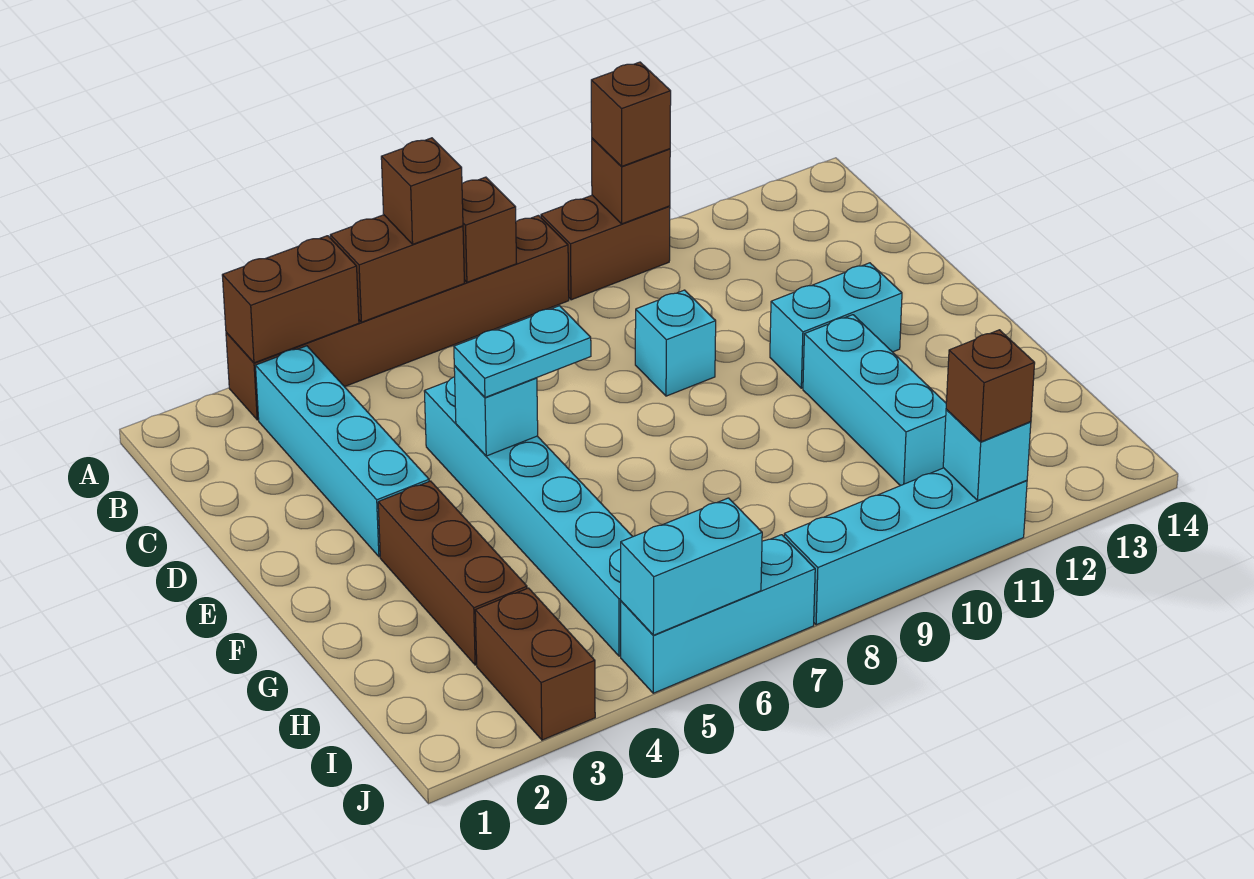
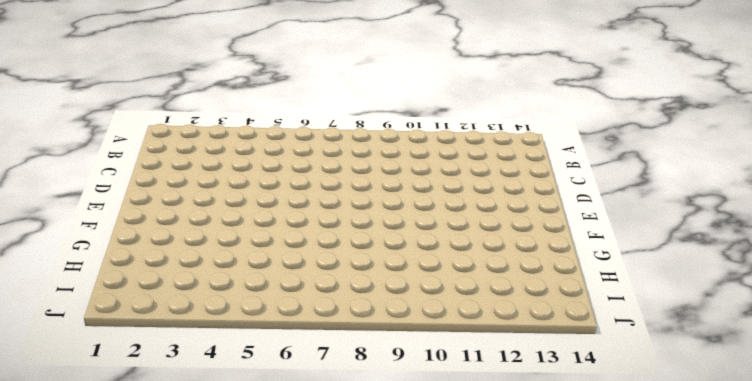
none -> brown brick A3:A8 level 1
none -> brown brick A9:A10 level 1
none -> cyan brick B3:E3 level 1

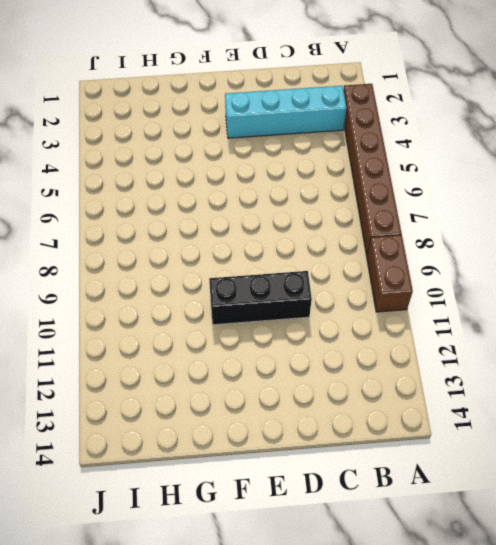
black brick D10:F10 level 1 -> none
none -> cyan brick D5:I5 level 1
none -> cyan brick D9 level 1
none -> cyan brick E11:E12 level 1

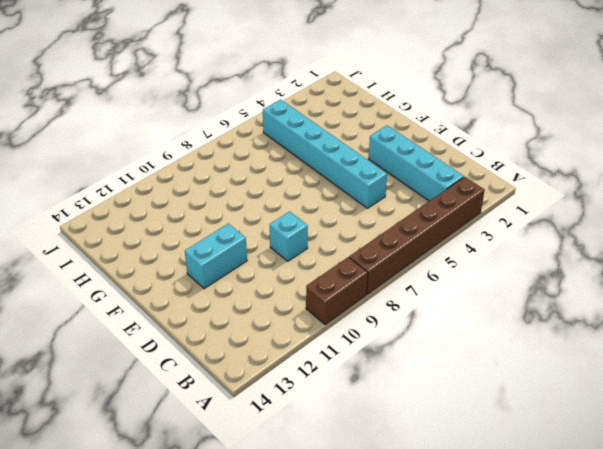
none -> brown brick F3:H3 level 1
none -> cyan brick F11:H11 level 1
none -> brown brick I3:J3 level 1

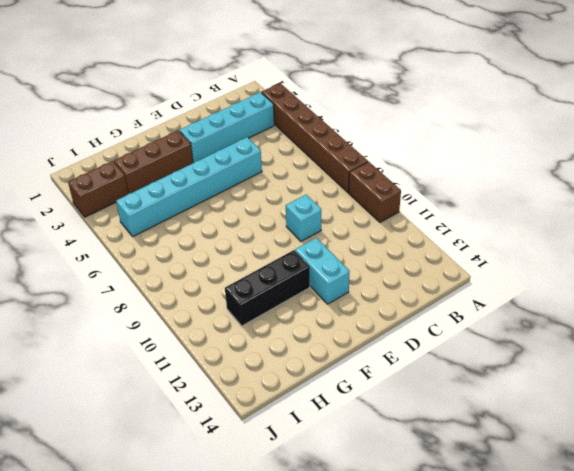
black brick F11:H11 level 1 -> cyan brick F11:H11 level 1
none -> cyan brick J5:J7 level 1
none -> cyan brick J8:J11 level 1
none -> brown brick A3:A4 level 2

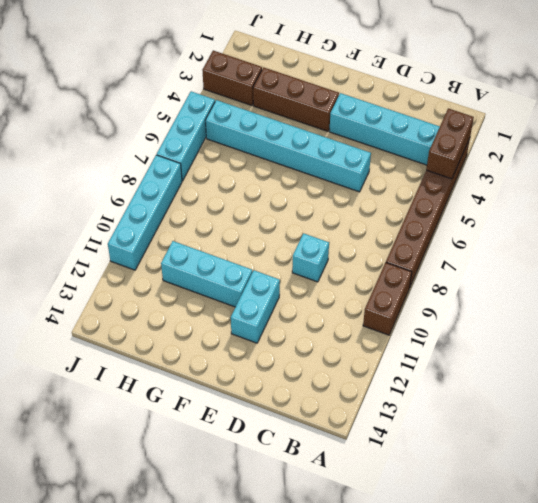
none -> brown brick A5:A6 level 2
none -> brown brick A7 level 2
none -> brown brick A10 level 2

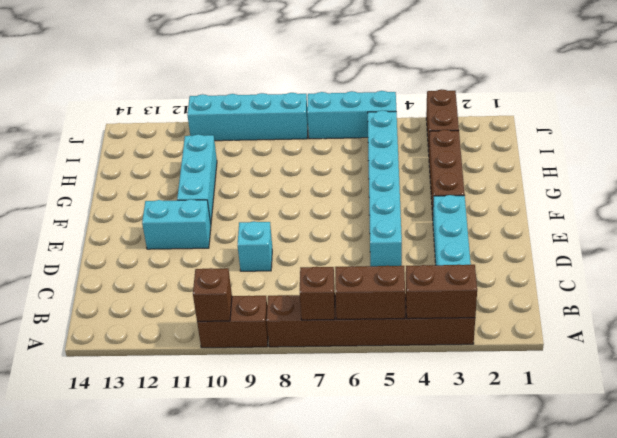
none -> cyan brick E5 level 2
none -> cyan brick J5:J6 level 2
none -> cyan brick J11 level 2

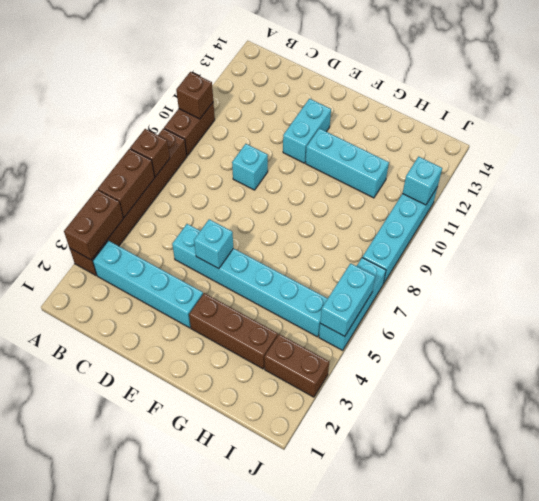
none -> brown brick A6 level 3
none -> brown brick A10 level 3
none -> cyan plate E5:E6 level 3

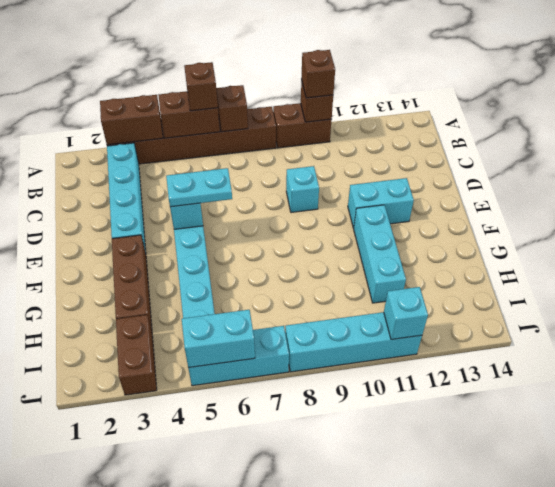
none -> brown brick J11 level 3

